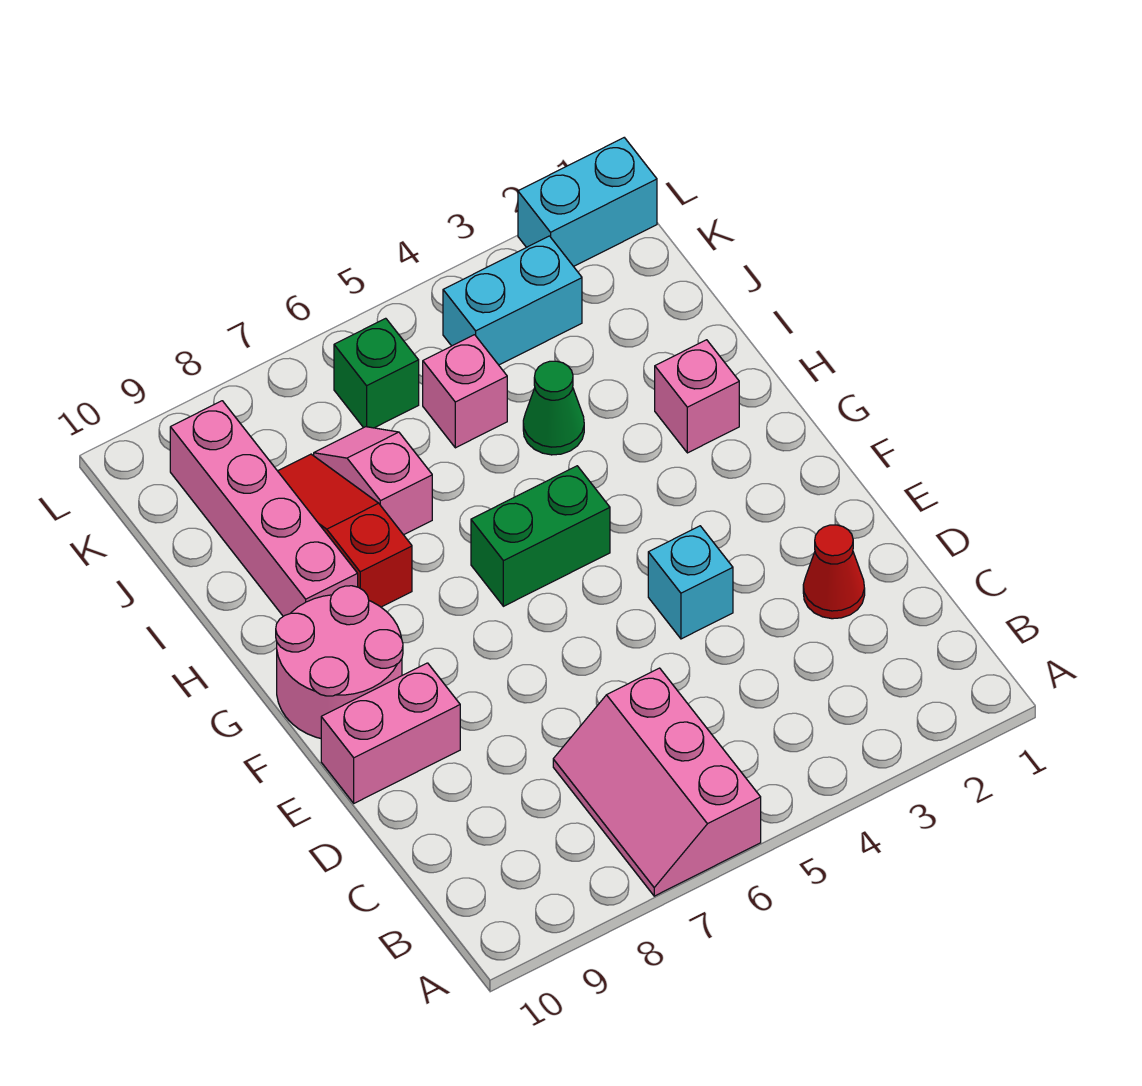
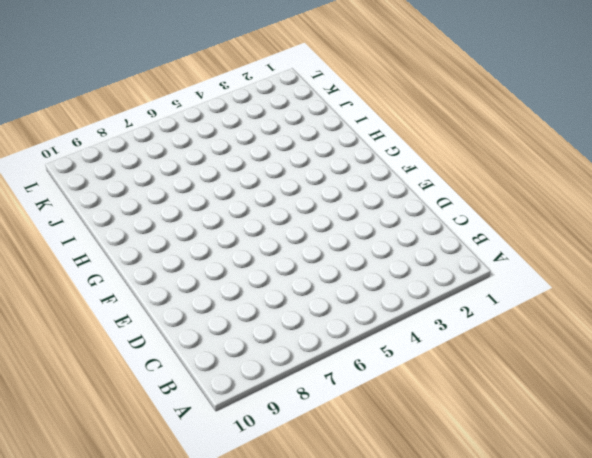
none -> pink slope A6:C7 level 1 top 6
none -> red cone D2 level 1
none -> cyan brick E4 level 1

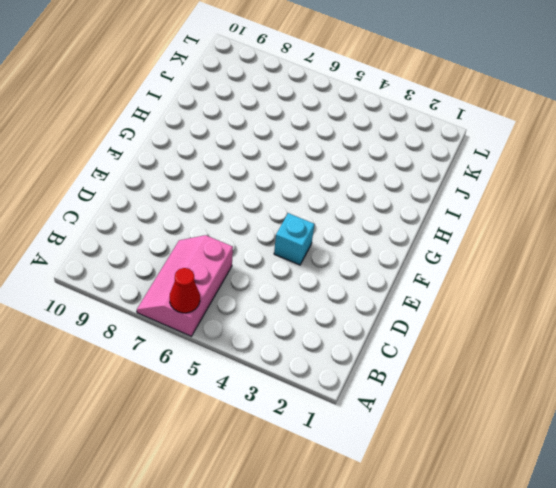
red cone A6 level 2 -> red cone D2 level 1
none -> pink brick E9:E10 level 1
none -> pink round brick F9:G10 level 1
none -> green brick G5:G6 level 1

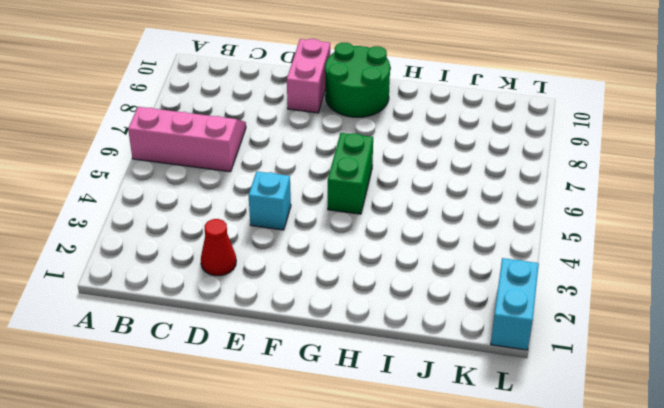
green round brick F9:G10 level 1 -> pink round brick F9:G10 level 1
none -> pink brick H2 level 1
none -> red slope H8:J8 level 1 top H
none -> pink brick H9:K9 level 1

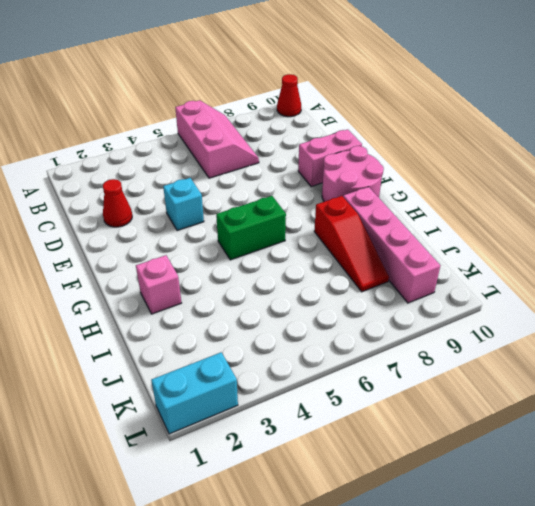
red cone A10 level 1 -> none
none -> green cone I4 level 1
none -> pink slope I7:J7 level 1 top I
none -> pink brick J5 level 1

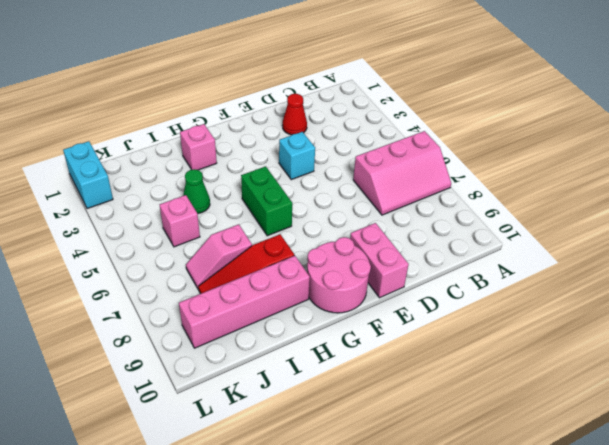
none -> cyan brick K3:K4 level 1
none -> green brick K6 level 1

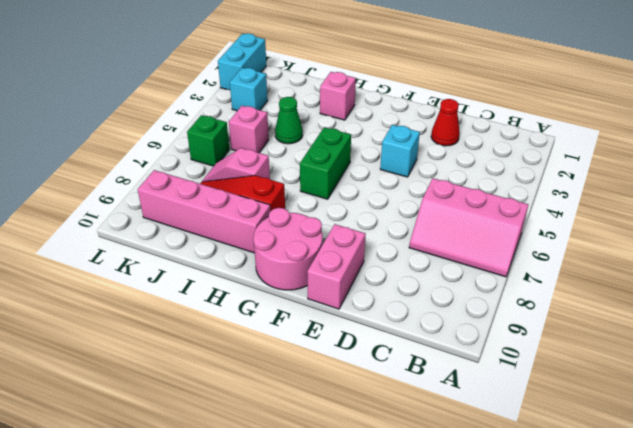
cyan brick K3 level 1 -> cyan brick K3:K4 level 1

